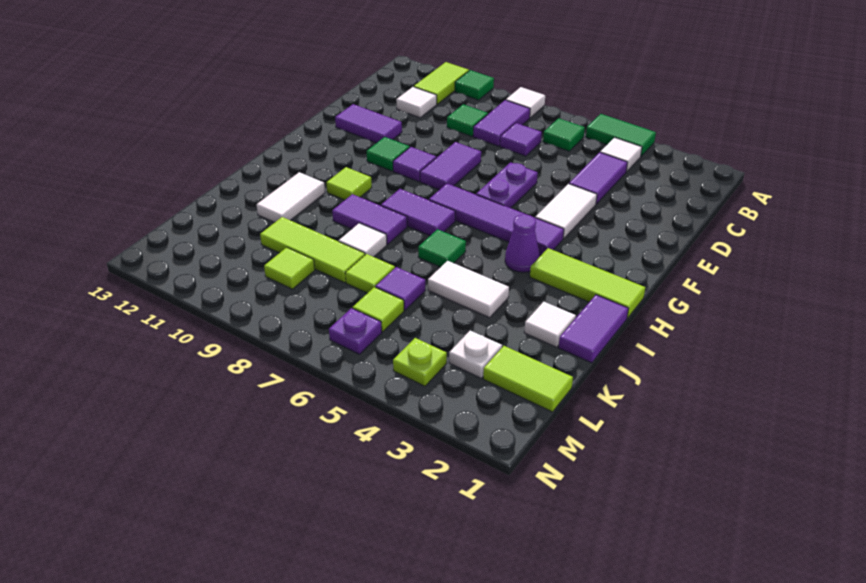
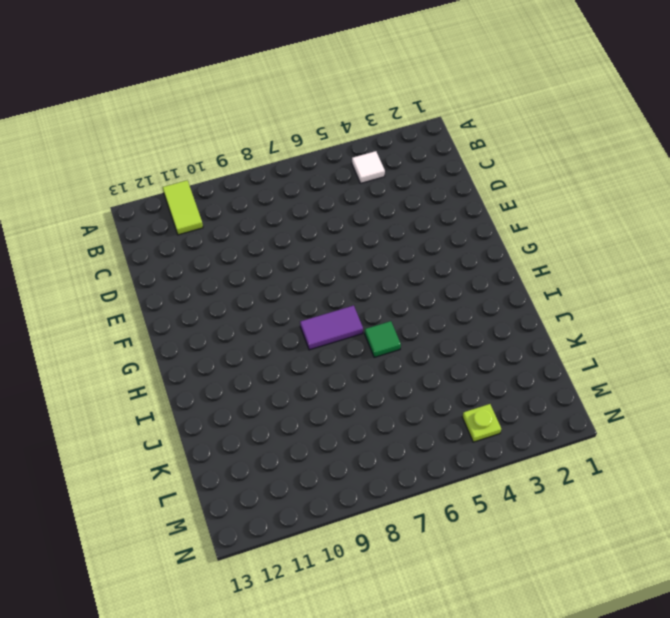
none -> green tile A4:A5 level 1
none -> white tile A8 level 1
none -> green tile A10 level 1
none -> green tile B6 level 1

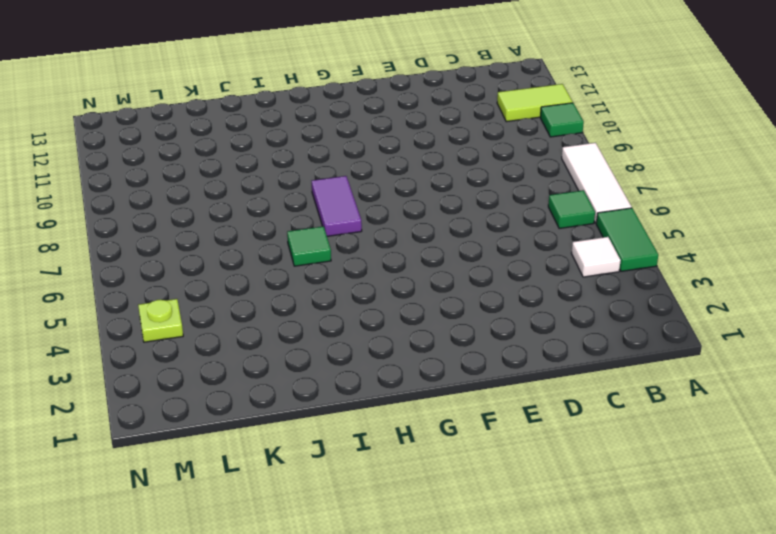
white tile A6:A8 level 1 -> white tile A8 level 1
none -> purple tile B8:C8 level 1
none -> purple tile C4:D4 level 1
none -> purple tile C7 level 1
none -> green tile C9 level 1

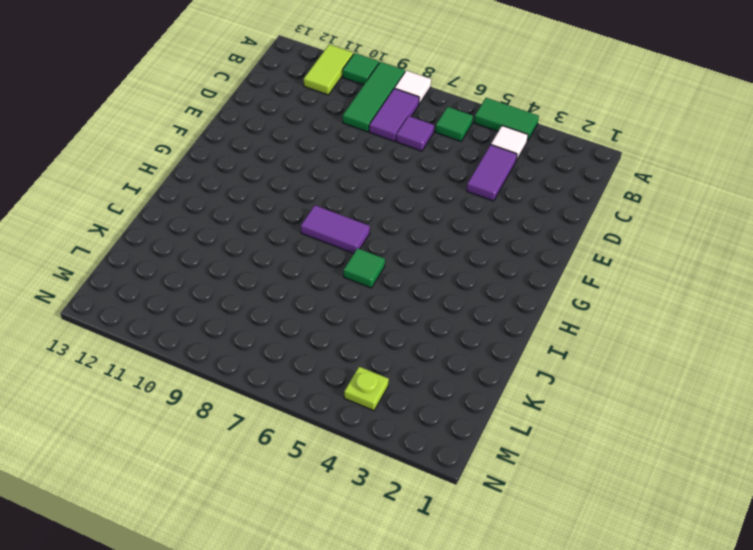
green tile A9:C9 level 1 -> green tile C9 level 1
none -> white tile C11 level 1
none -> white tile E4:F4 level 1
none -> purple plate E6:F6 level 1
none -> purple tile E8:F8 level 1

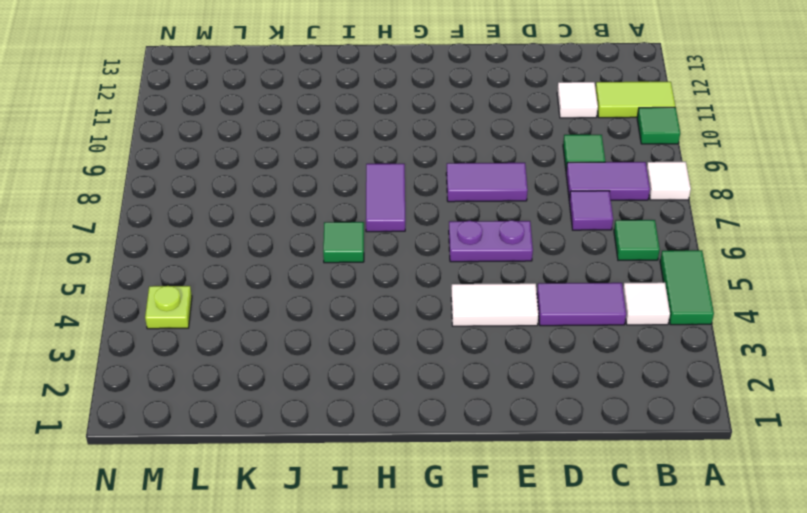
none -> purple tile E11:E12 level 1
none -> purple tile F9 level 1
none -> green tile F10 level 1
none -> purple tile G4:G7 level 1

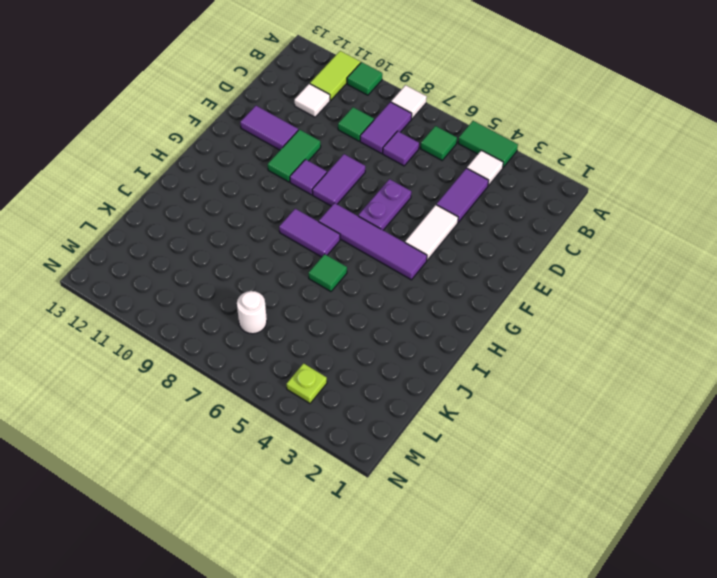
green tile E10:F10 level 1 -> green tile F10 level 1
white round brick L7 level 1 -> none
none -> lime tile H1:H3 level 1
none -> purple cone H4 level 1
none -> lime tile H10 level 1
none -> purple tile I1:J1 level 1

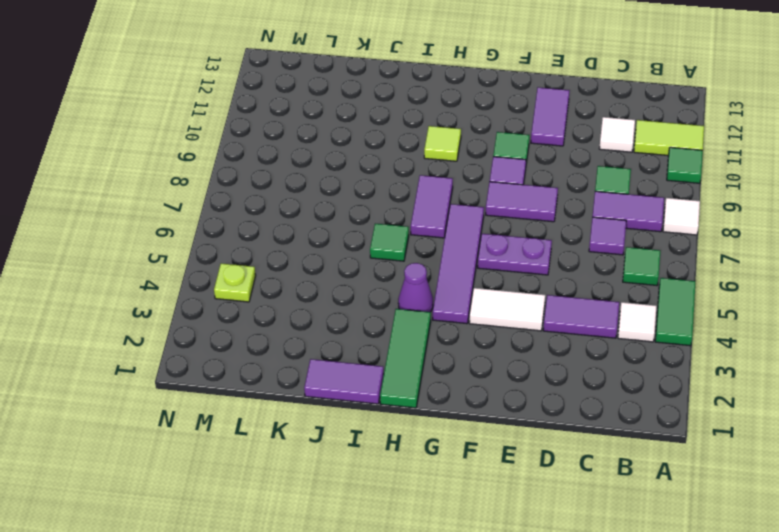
green tile H1:H3 level 1 -> lime tile H1:H3 level 1
none -> purple tile I8:I9 level 1
none -> white tile I11:J11 level 1
none -> white tile J2 level 1
none -> white tile J4:J5 level 1

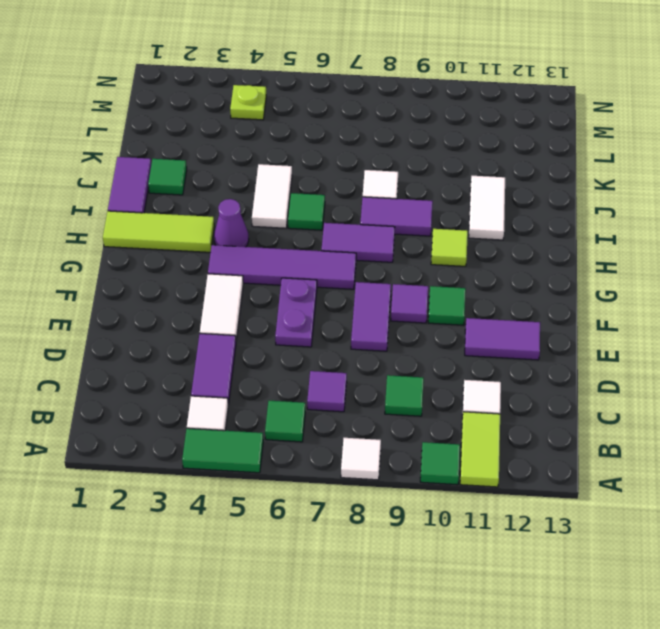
white tile I5:J5 level 1 -> white tile J4:J5 level 1
green tile J2 level 1 -> white tile J2 level 1
none -> purple tile B8:C8 level 1
none -> purple tile K6 level 1
none -> lime tile K7 level 1
none -> lime tile K8:K10 level 1

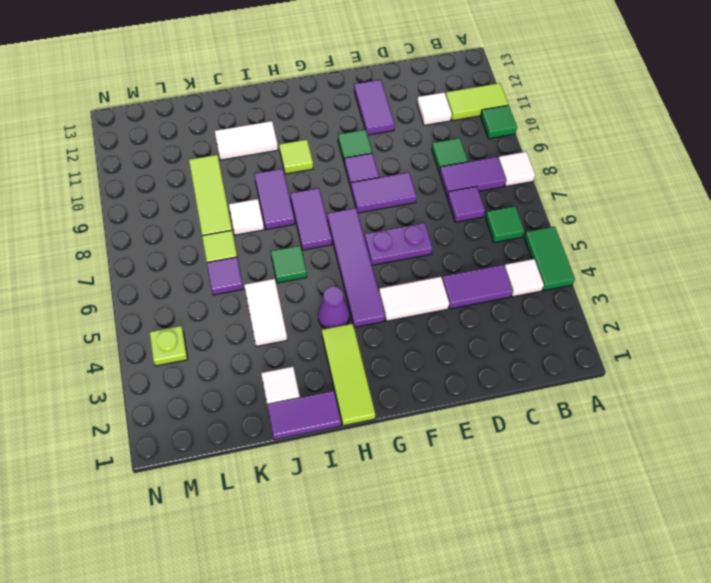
none -> lime tile L1:L2 level 1
none -> white plate L3 level 1
none -> lime tile L6 level 1
none -> lime tile L9 level 1

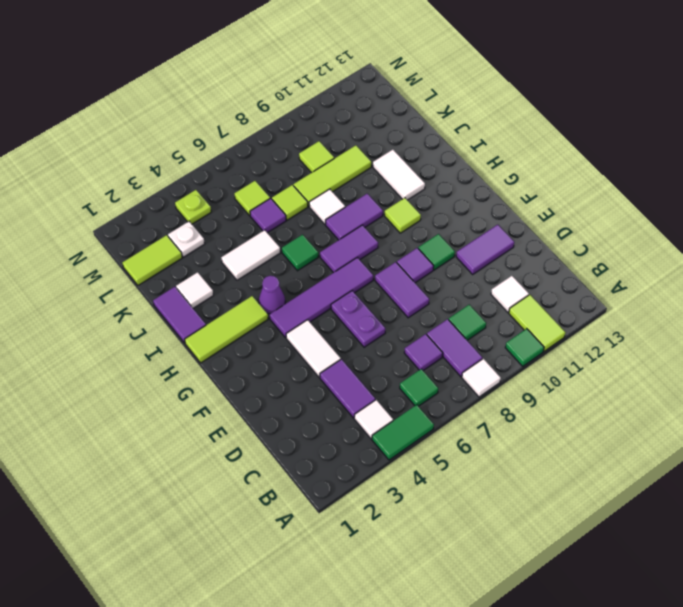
none -> purple plate M6 level 1

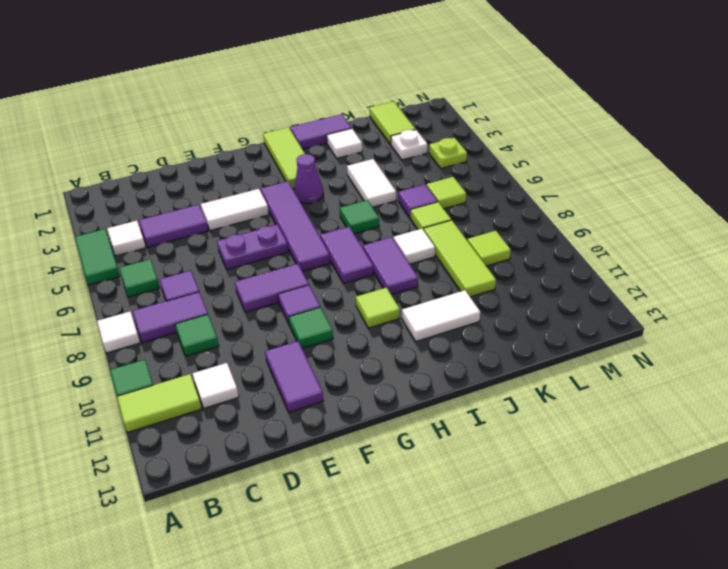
none -> purple plate M6 level 1

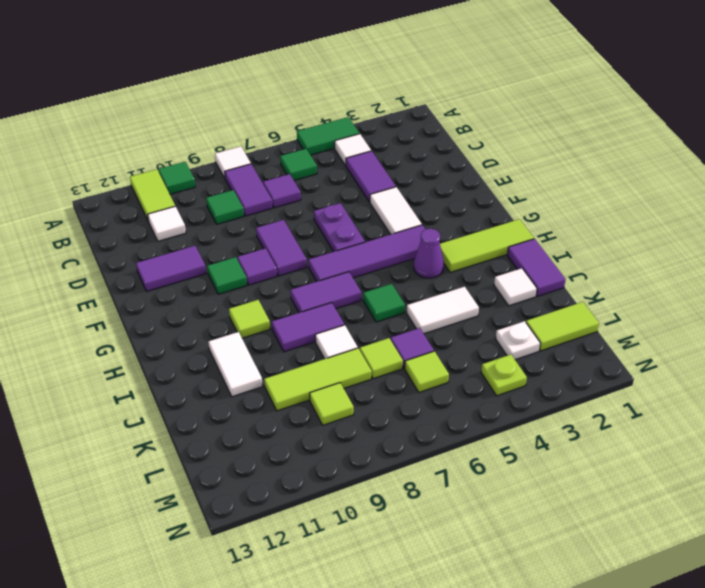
none -> purple plate M6 level 1

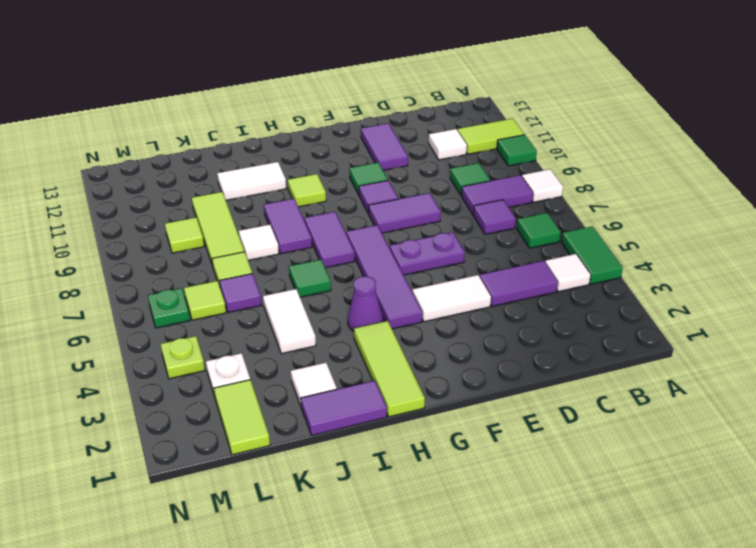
green plate M6 level 1 -> purple plate M6 level 1

